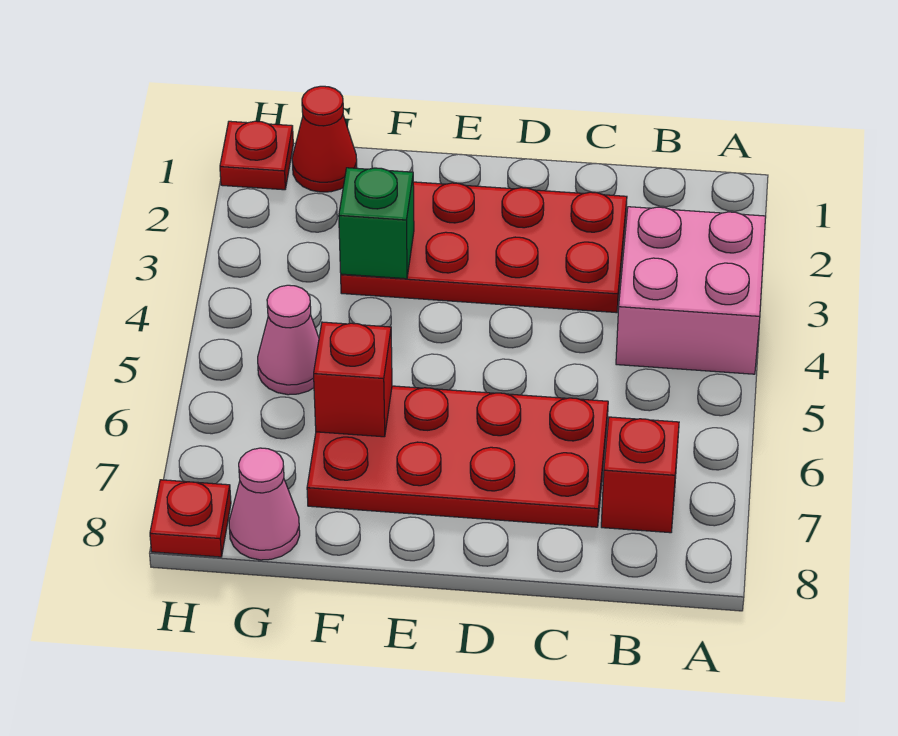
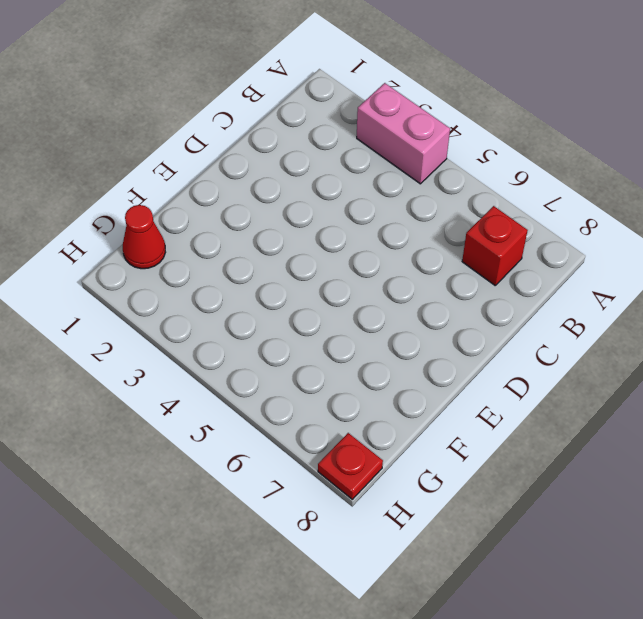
pink brick A3:A4 level 1 -> pink brick A3:B4 level 1
none -> red plate C2:F3 level 1
none -> red plate C6:F7 level 1

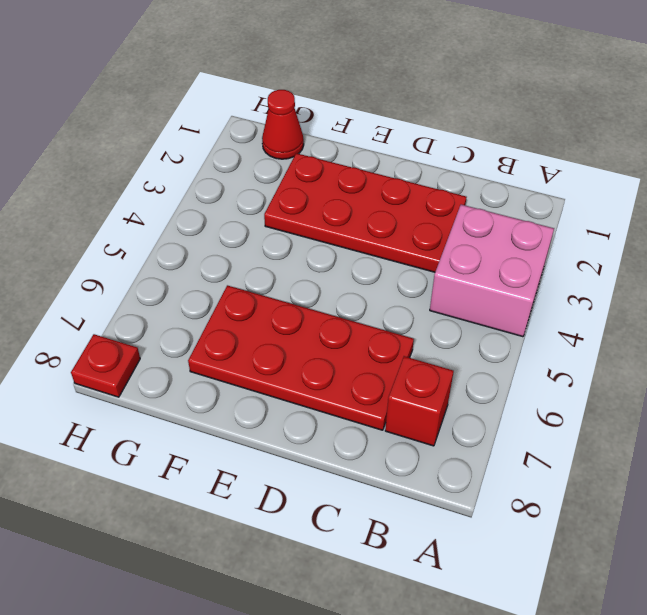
none -> pink cone G5 level 1
none -> pink cone G8 level 1

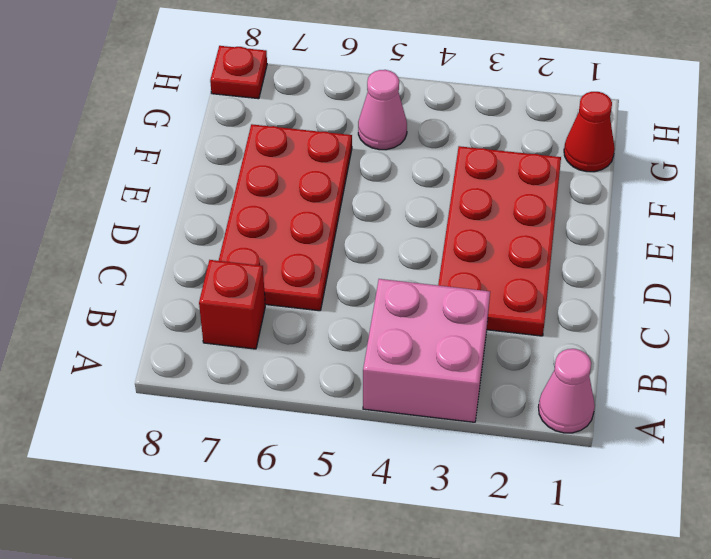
pink cone A1 level 1 -> pink cone G8 level 1
none -> red plate H1 level 1
none -> green brick F3 level 2

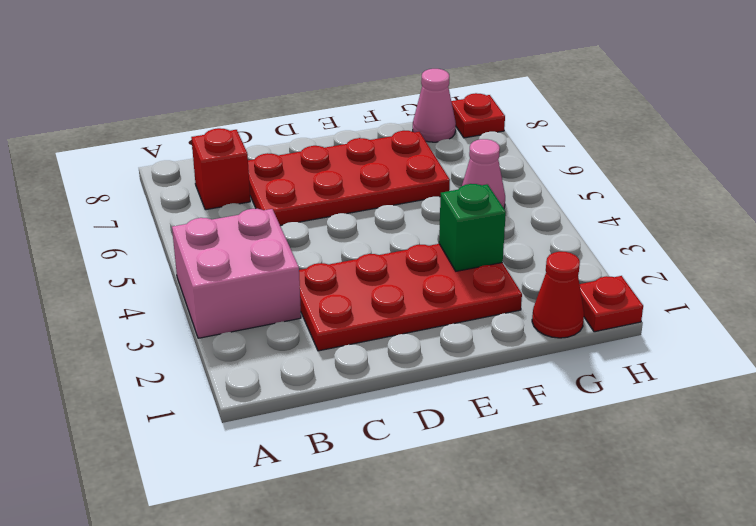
none -> red brick F6 level 2

